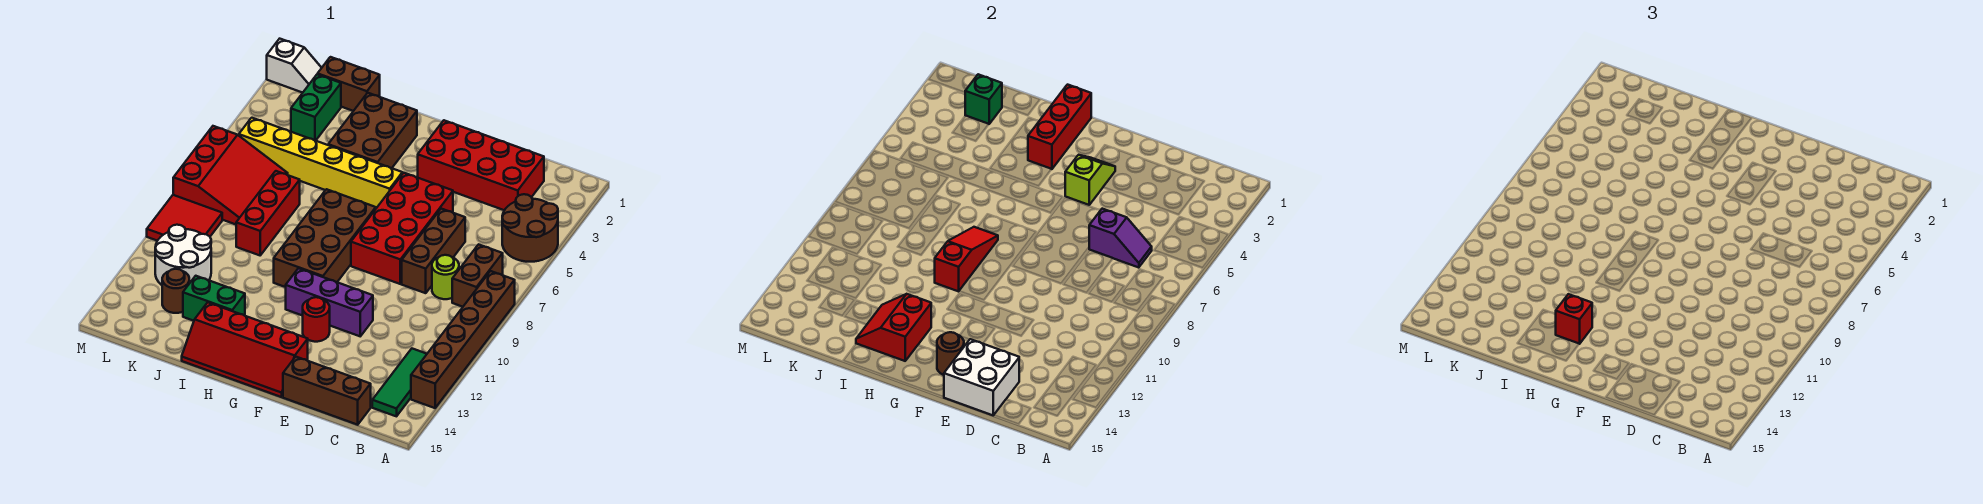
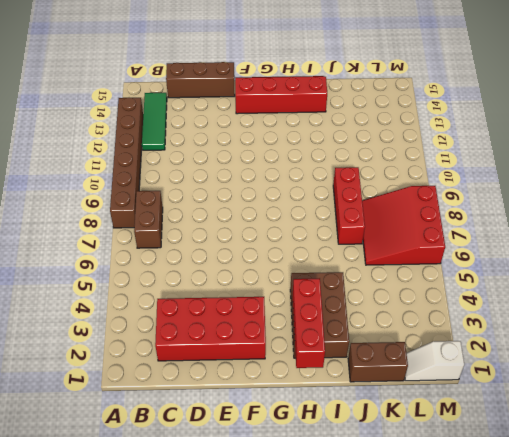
none -> brown round brick A4:B5 level 1
none -> lime round brick C8 level 1
none -> brown brick D6:D8 level 1
none -> red brick E5:F8 level 1

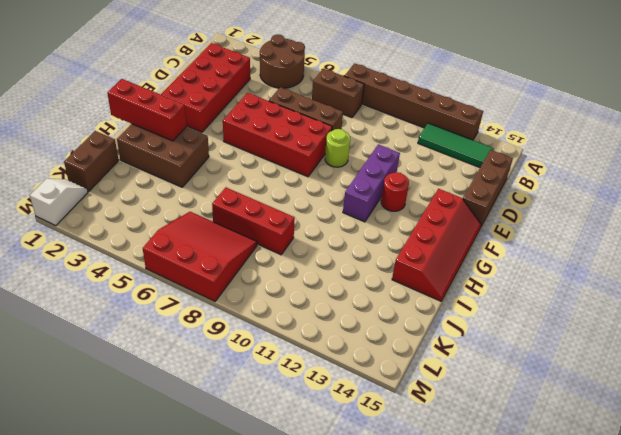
lime round brick E9 level 1 -> lime round brick C8 level 1
none -> yellow brick G5:L5 level 1
none -> brown brick G7:H10 level 1
none -> green brick I13:J13 level 1
none -> green brick K2:K3 level 1

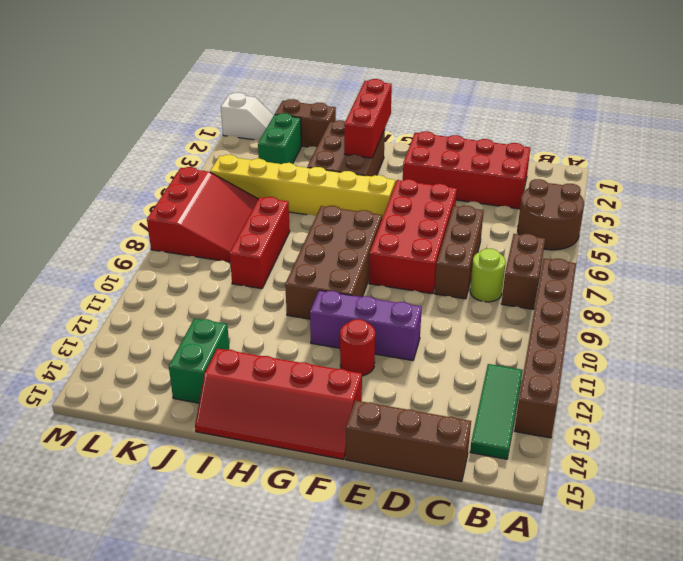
green brick J13:J14 level 1 -> green brick I13:J13 level 1
none -> white round brick K11:L12 level 1
none -> brown round brick K13 level 1
none -> red tile L9:M10 level 1
none -> purple slope C6:D6 level 2 top D

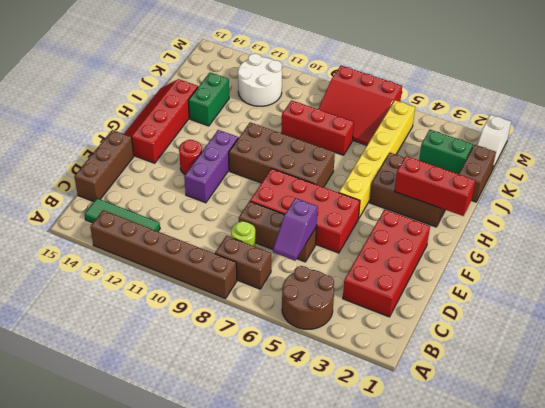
none -> brown round brick K13 level 1
none -> red tile L9:M10 level 1
none -> white brick D14:E15 level 2
none -> lime slope F3:F4 level 2 top 4

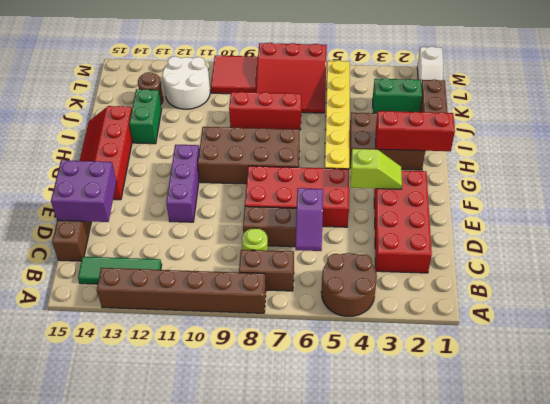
purple brick D14:E15 level 2 -> white brick D14:E15 level 2
none -> red round brick F12 level 1
none -> brown round brick F14 level 2
none -> red slope H8:H10 level 2 top 10
none -> red slope H13:I14 level 2 top H

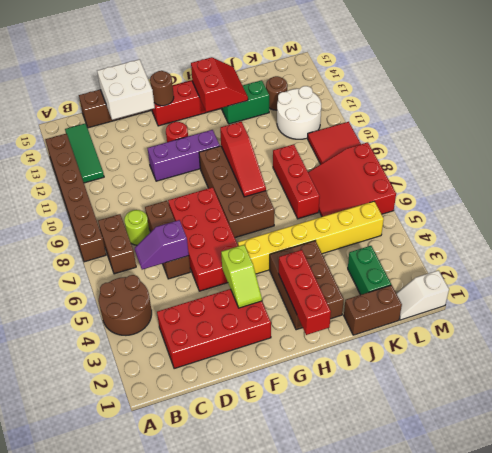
none -> green brick K2 level 2
none -> red brick H13 level 3

